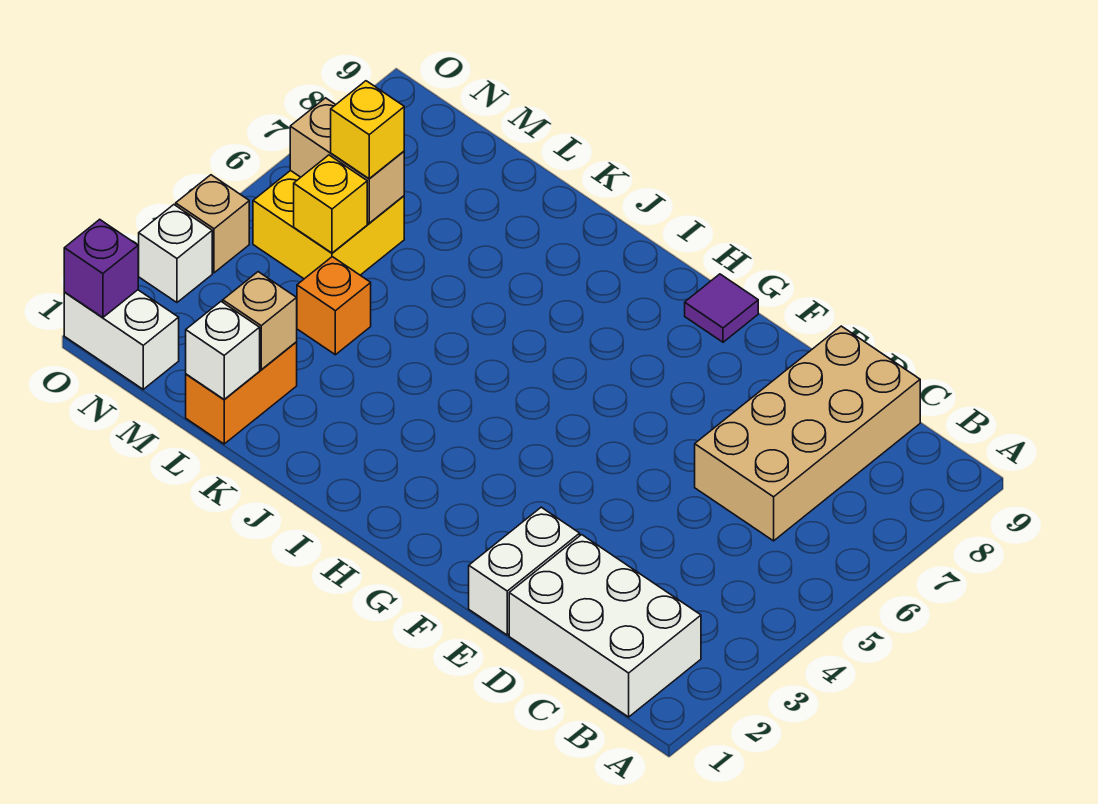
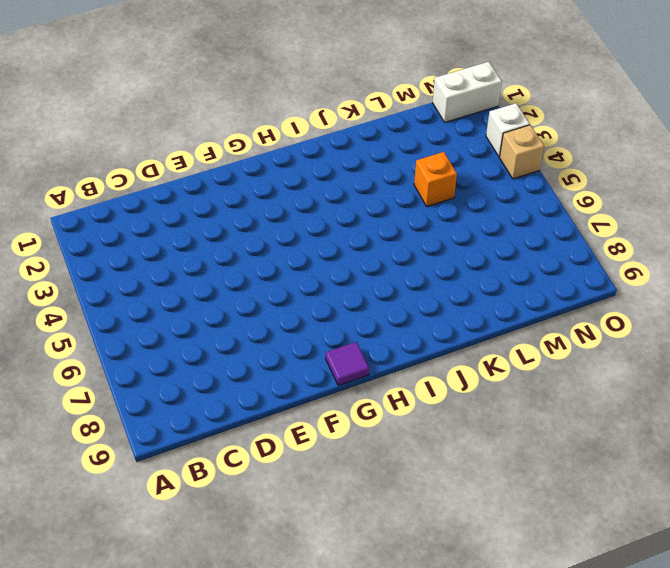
none -> white brick B1:D2 level 1
none -> tan brick C6:D9 level 1
none -> white brick E1:E2 level 1

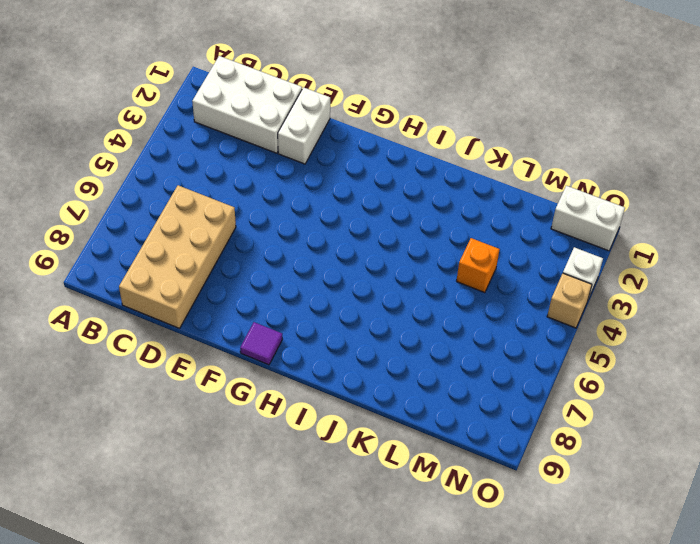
none -> orange brick L1:L2 level 1
none -> yellow brick M5:N6 level 1
none -> white brick L1 level 2

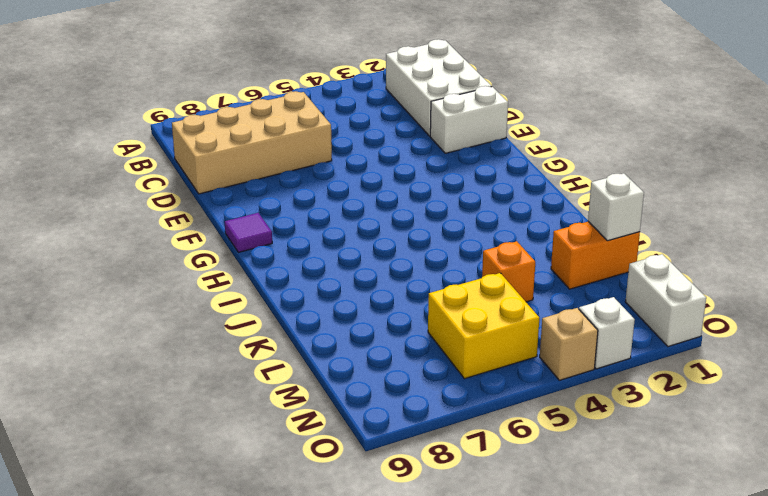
none -> tan brick L2 level 2
none -> yellow brick M5 level 2
none -> tan brick M6:N6 level 2

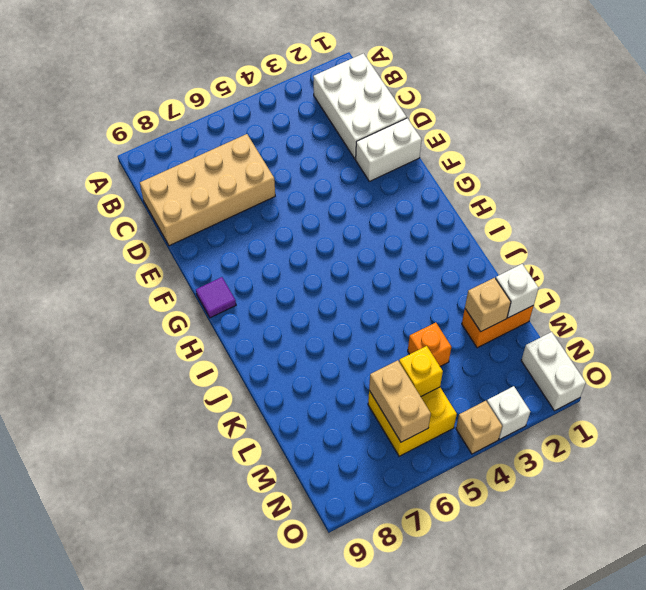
none -> purple brick O1 level 2
none -> yellow brick M6 level 3

